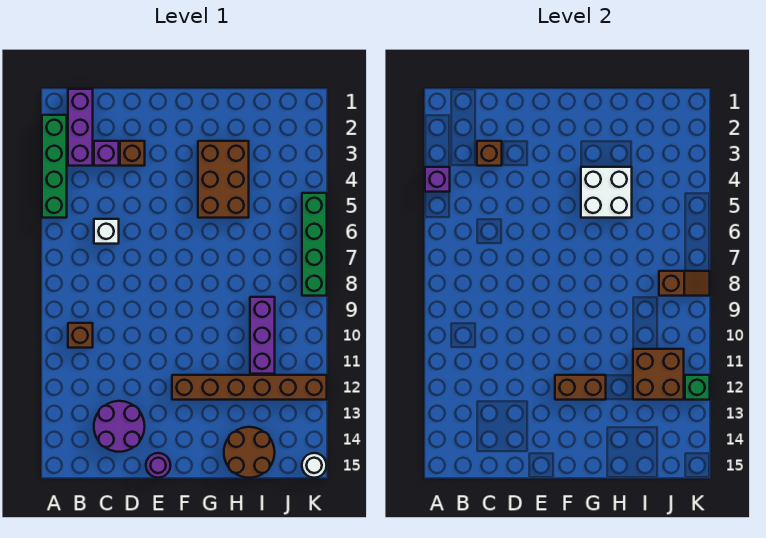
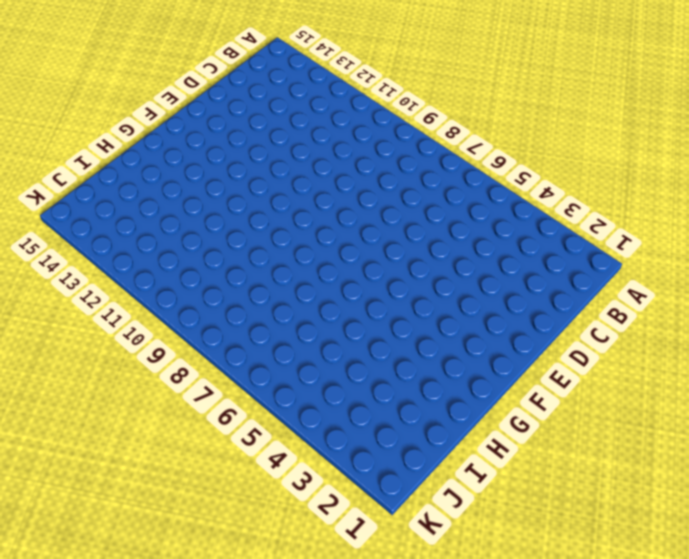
none -> green brick A2:A5 level 1
none -> purple brick B1:B3 level 1
none -> brown brick B10 level 1

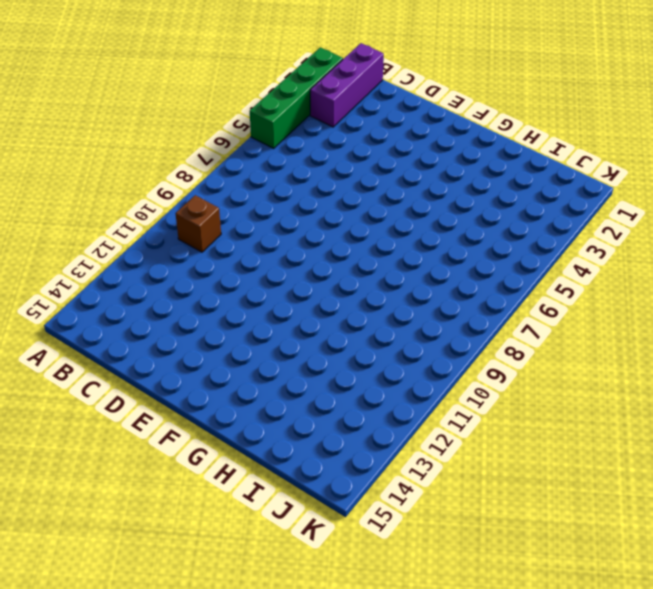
none -> purple brick C3 level 1
none -> white brick C6 level 1
none -> purple round brick C13:D14 level 1

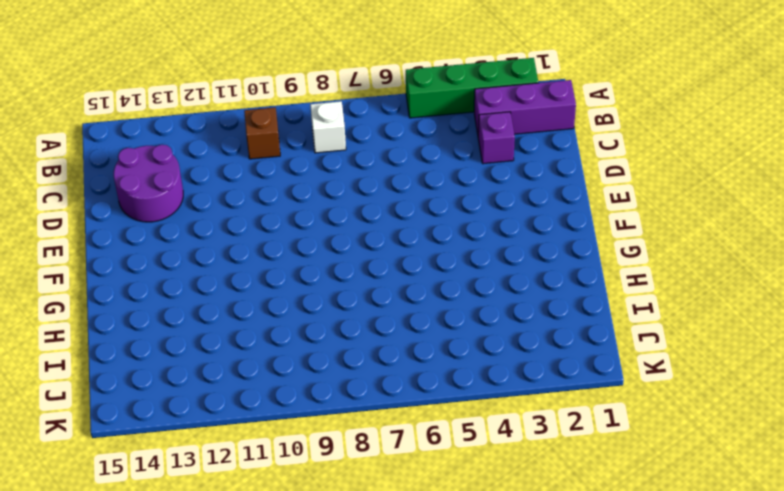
white brick B8 level 1 -> white brick C6 level 1
none -> brown brick D3 level 1
none -> purple round brick E15 level 1
none -> brown brick F12:K12 level 1

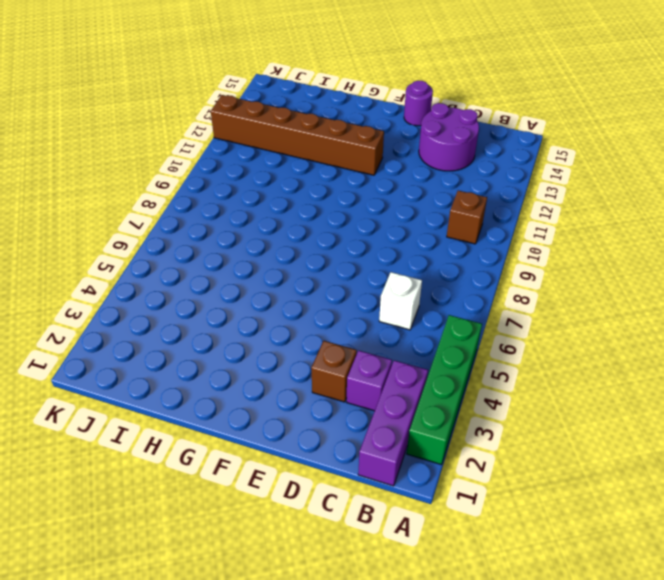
none -> brown brick G3:H5 level 1
none -> brown round brick H14:I15 level 1
none -> purple brick I9:I11 level 1

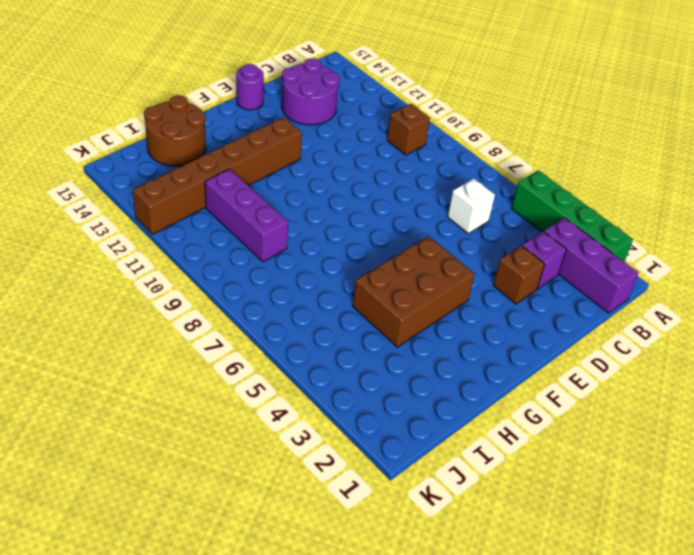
brown brick F4:H5 level 1 -> brown brick G3:H5 level 1
none -> green brick K5:K8 level 1
none -> white round brick K15 level 1
none -> purple brick A4 level 2

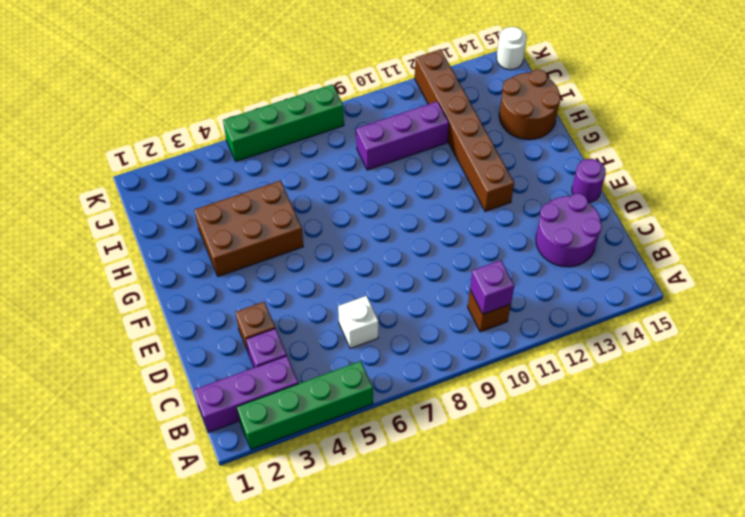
purple brick B10 level 2 -> purple brick A4 level 2
none -> brown brick C3 level 2
none -> brown brick F12:G12 level 2
none -> white brick G4:H5 level 2

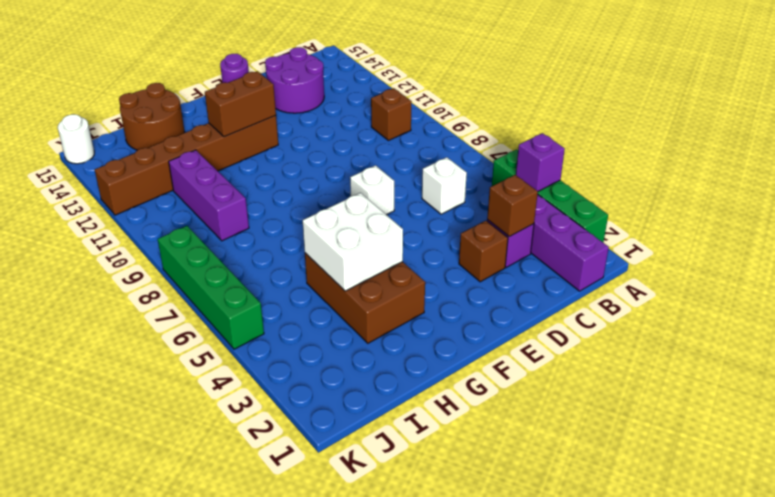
white brick E7 level 1 -> none
none -> brown brick I11:J12 level 2
none -> brown slope J8:K8 level 2 top J
none -> green brick K12 level 2

